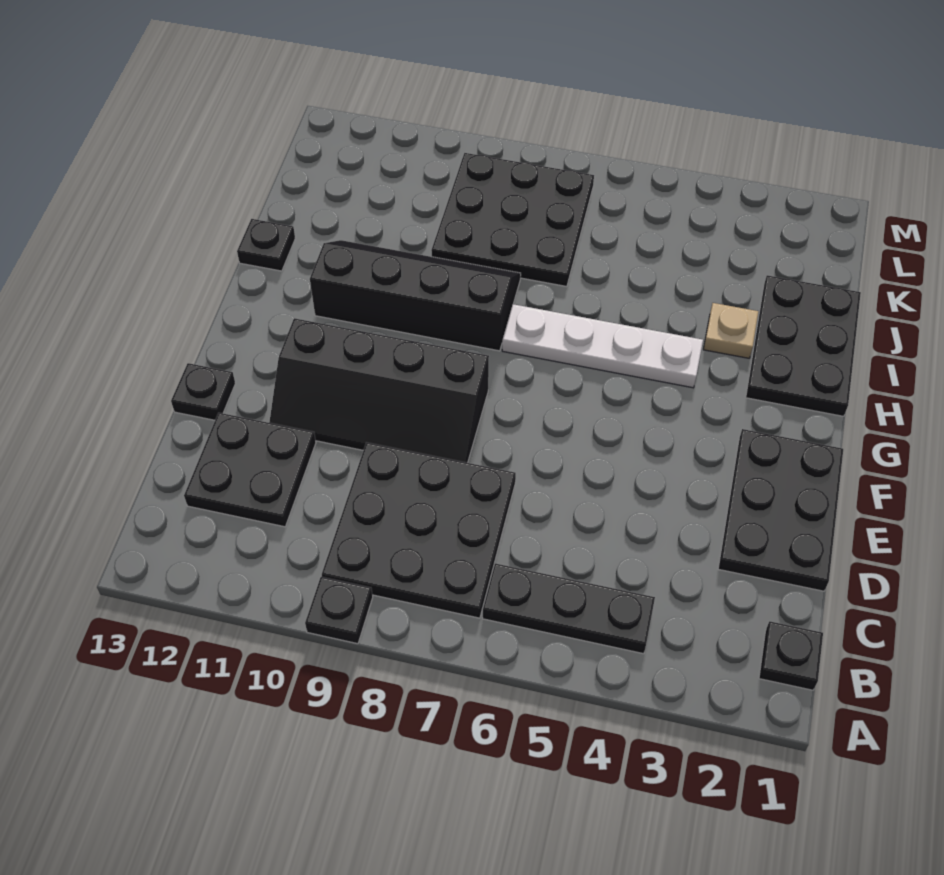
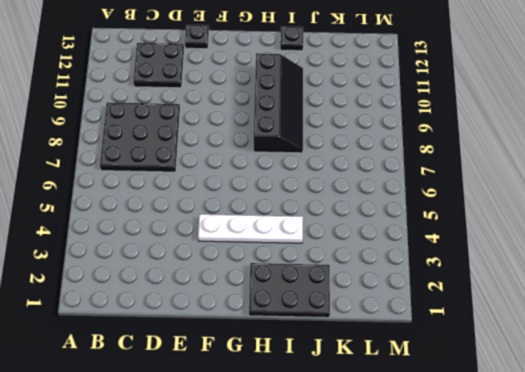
white plate F4:I4 level 1 -> white plate H4:H7 level 1
none -> black plate A9 level 1
none -> black plate B1 level 1
none -> black plate B4:B6 level 1

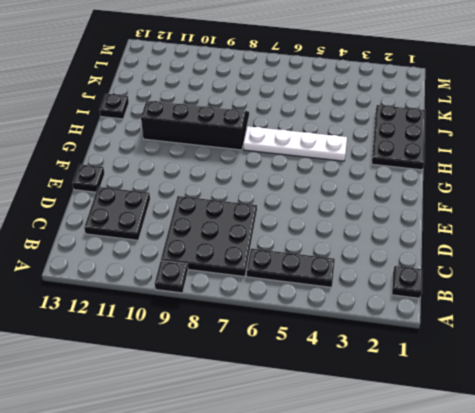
none -> black plate D1:F2 level 1
none -> black slope E8:F11 level 1 top F
none -> tan plate I3 level 1

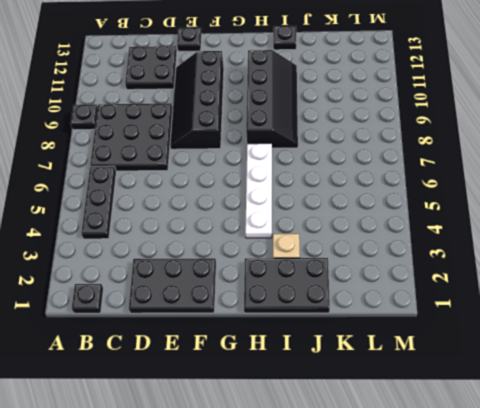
none -> black plate J7:L9 level 1

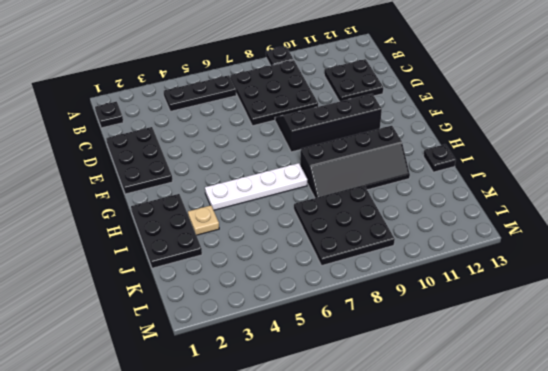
none -> black plate E13 level 1

